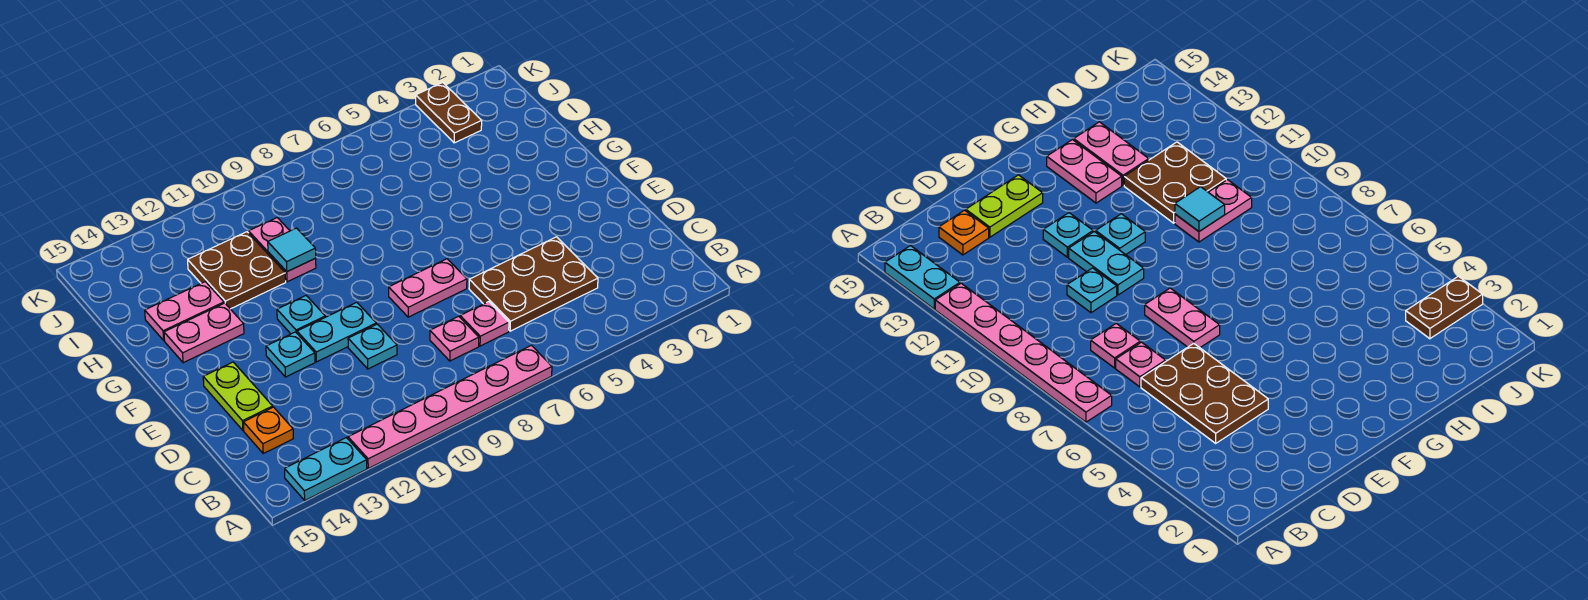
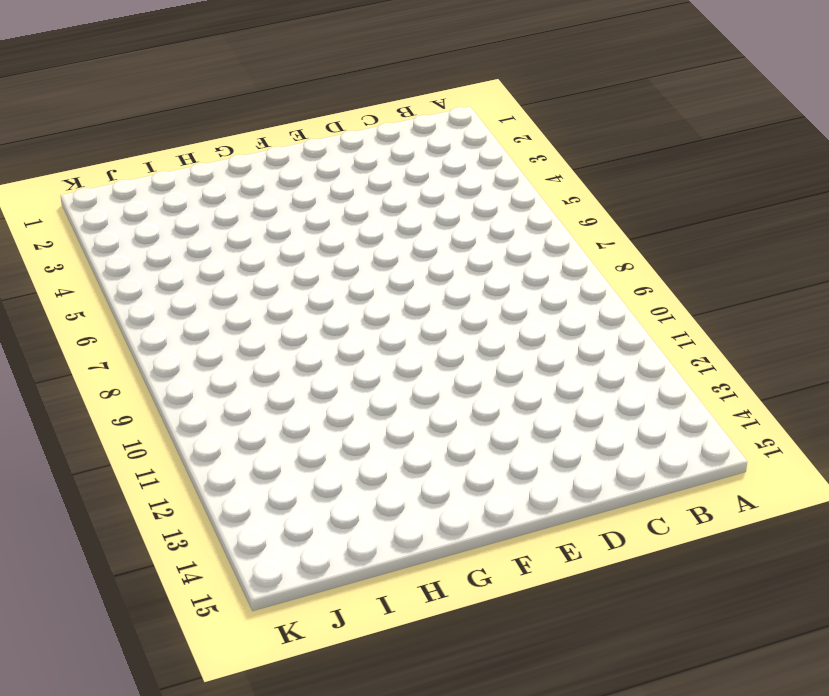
none -> pink plate A7:A12 level 1
none -> cyan plate A13:A14 level 1
none -> brown plate C4:D6 level 1

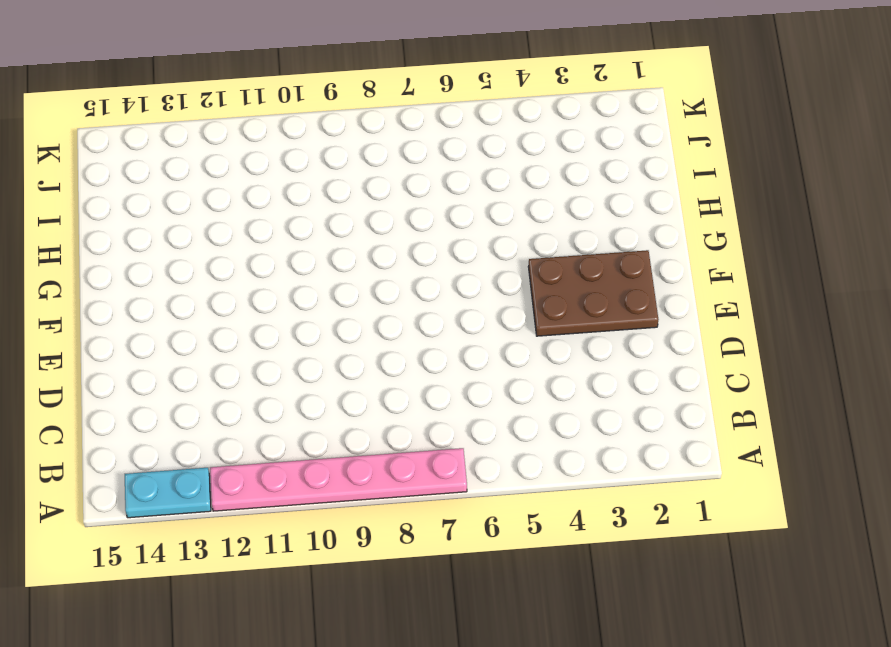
brown plate E2:F4 level 1 -> brown plate C4:D6 level 1
none -> pink plate C7 level 1
none -> pink plate C8 level 1
none -> orange plate C14 level 1

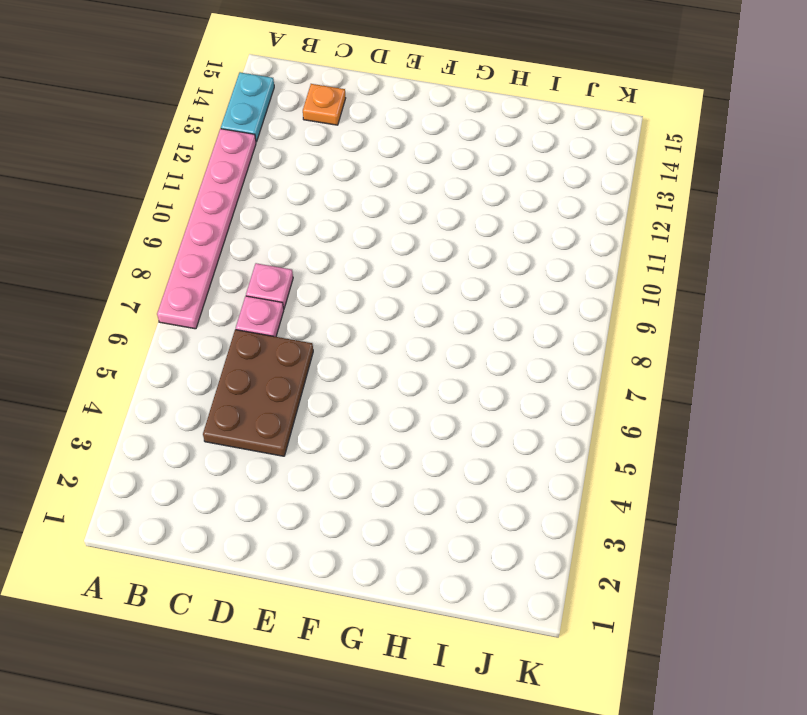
none -> cyan plate D10 level 1
none -> lime plate D14:E14 level 1
none -> pink plate E7:E8 level 1

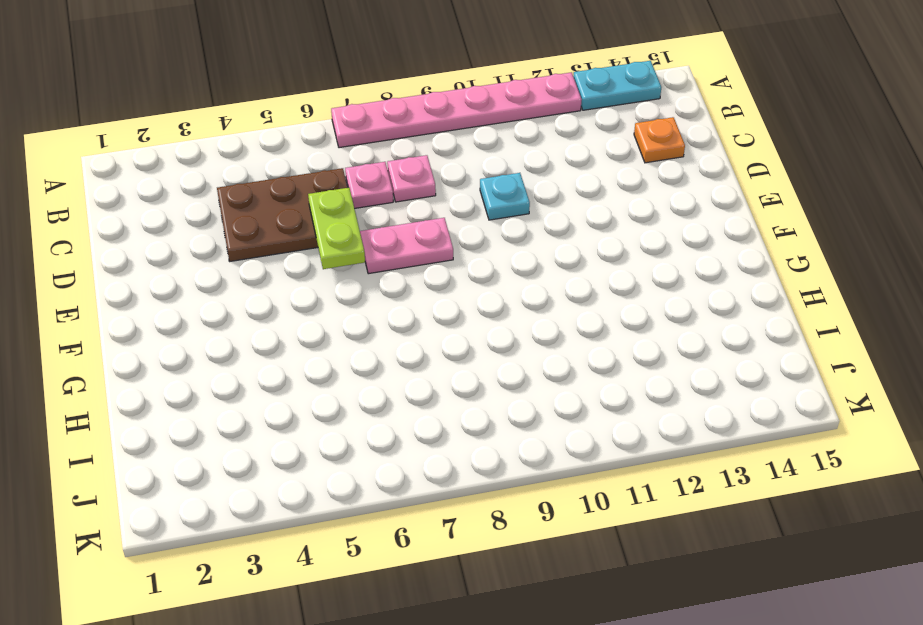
lime plate D6:E6 level 2 -> lime plate D14:E14 level 1
none -> cyan plate E10:E11 level 1
none -> cyan plate E12 level 1
none -> cyan plate F11 level 1

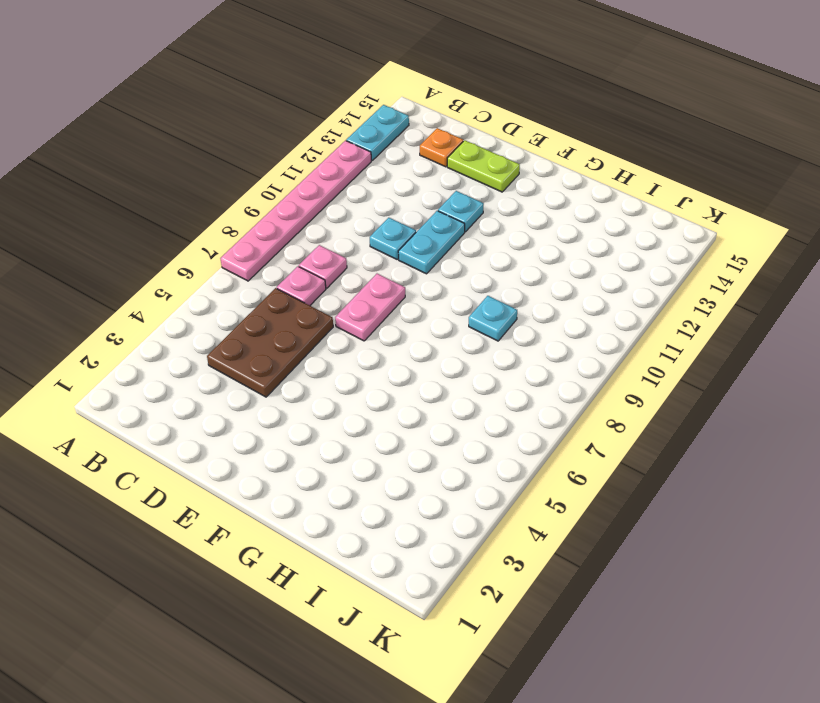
cyan plate H9 level 1 -> cyan plate F11 level 1
none -> pink plate G13:G14 level 1
none -> pink plate H10:I10 level 1
none -> brown plate H11:I12 level 1

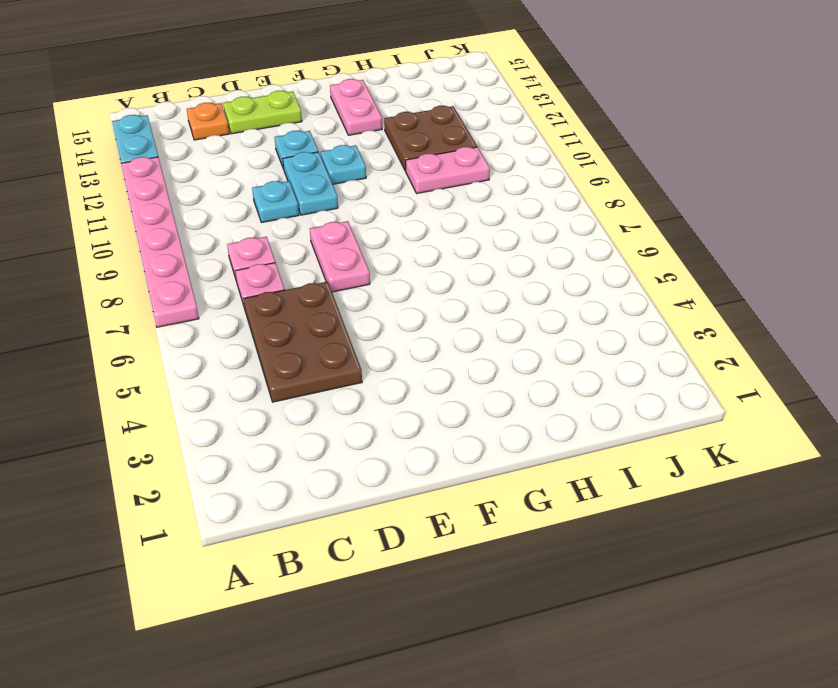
none -> pink plate H13:H14 level 1
none -> brown plate J3:K3 level 1
none -> cyan tile H10 level 2

